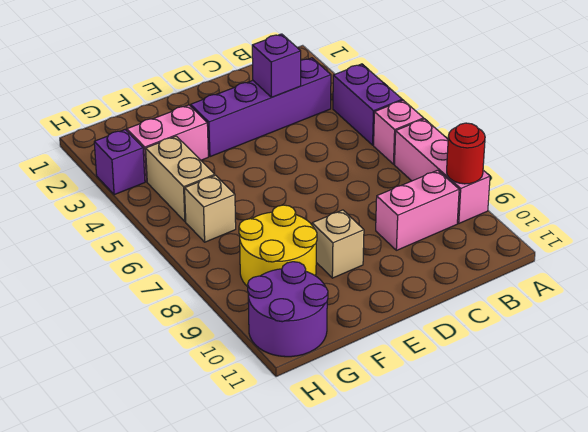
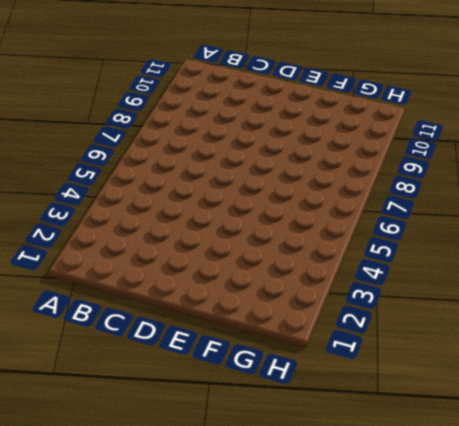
none -> purple brick A4:A5 level 1
none -> pink brick A6 level 1
none -> pink brick A7:A9 level 1

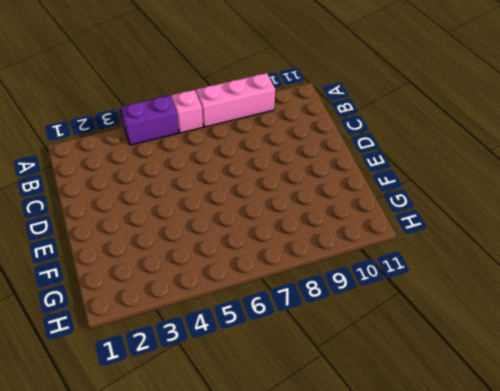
none -> purple brick B3:E3 level 1
none -> pink brick B9:C9 level 1
none -> tan brick E9 level 1

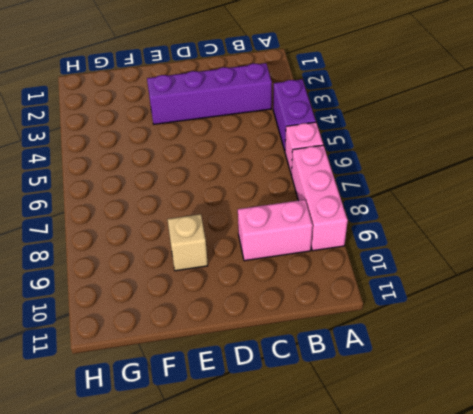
none -> pink brick F3:G3 level 1
none -> yellow round brick F8:G9 level 1
none -> tan brick G4:G5 level 1

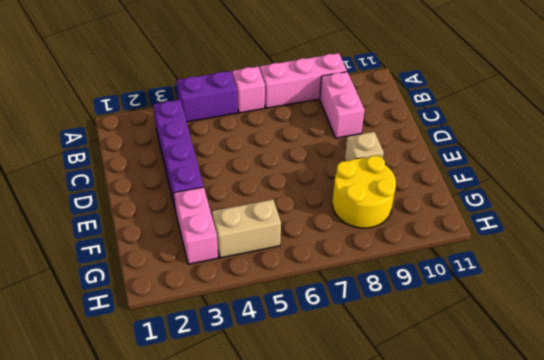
none -> tan brick G6 level 1
none -> purple round brick G10:H11 level 1
none -> purple brick H3 level 1

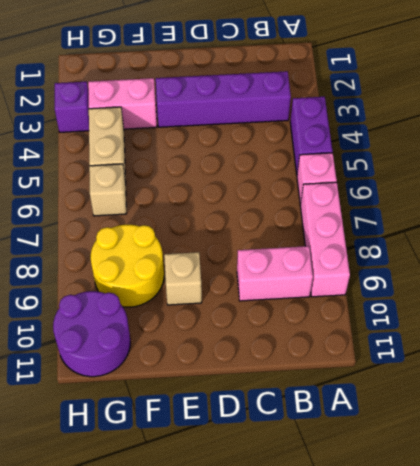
none -> red round brick A9 level 2
none -> purple brick C3 level 2

